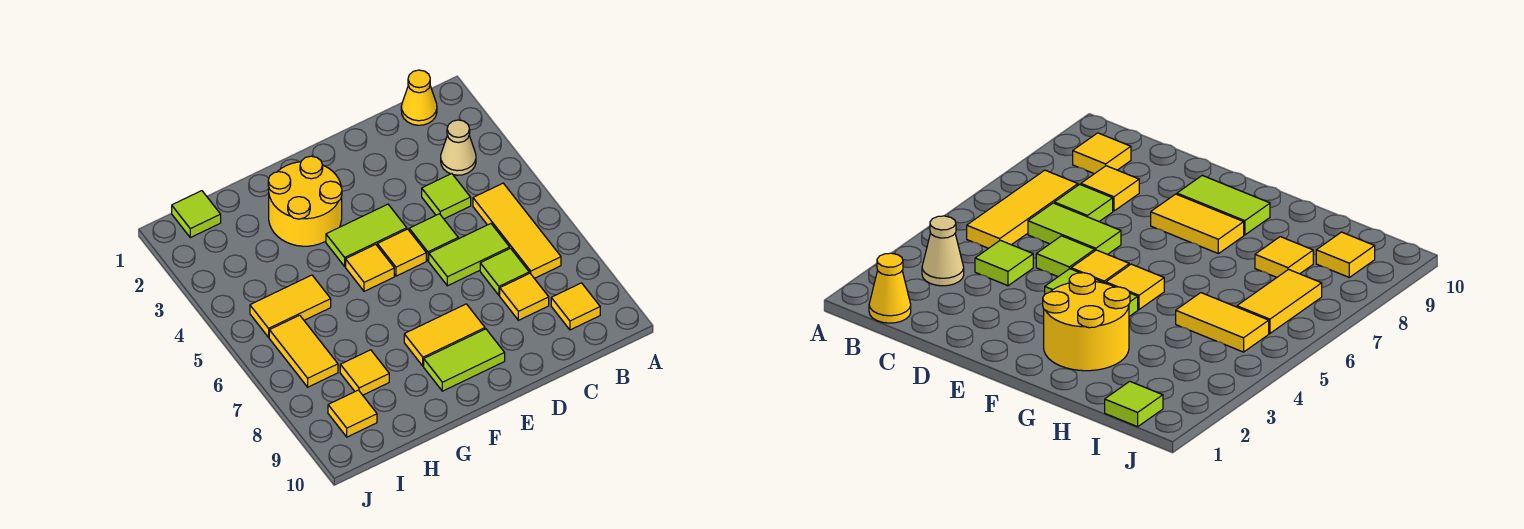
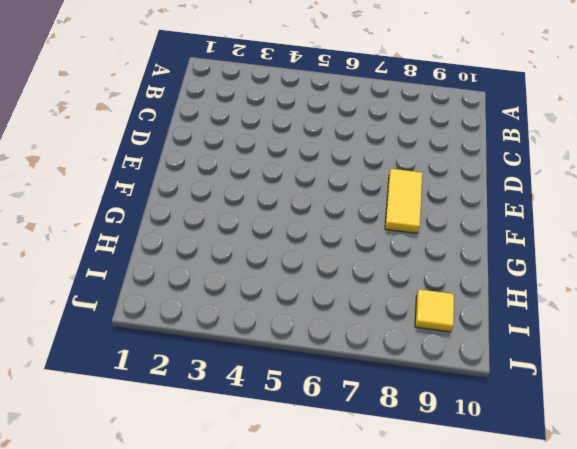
none -> yellow cone B1 level 1
none -> tan cone B3 level 1
none -> yellow tile B5:B7 level 1

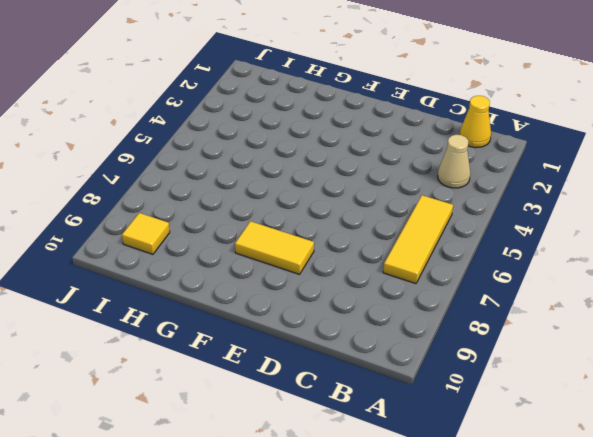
none -> yellow tile B9 level 1
none -> lime tile C4 level 1
none -> lime tile C6:D6 level 1

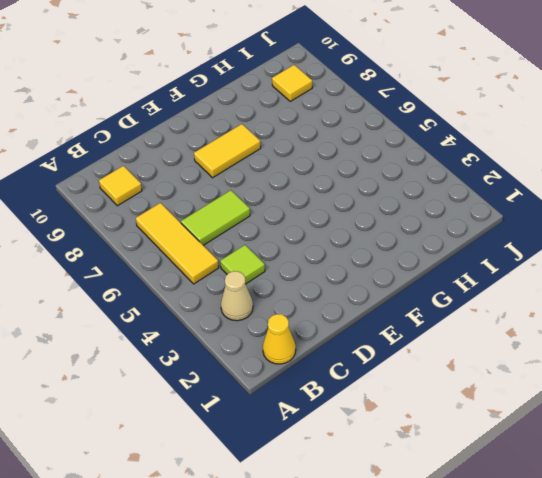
none -> lime tile C7 level 1
none -> yellow tile C8 level 1
none -> lime tile D5 level 1

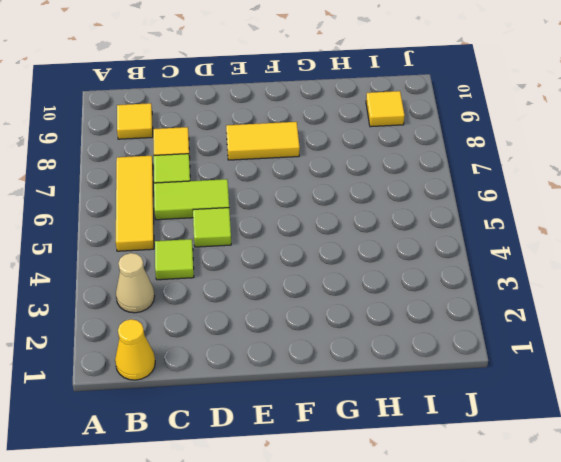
none -> lime tile E4:F4 level 1
none -> yellow tile E5 level 1
none -> lime tile E9:F9 level 1

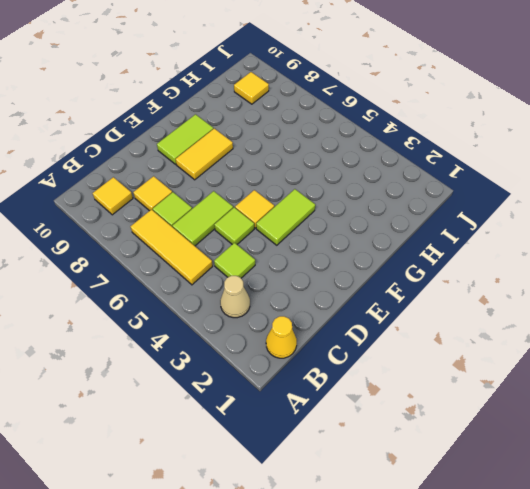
none -> yellow round brick F2:G3 level 1
none -> yellow tile F5 level 1
none -> yellow tile H5:I5 level 1

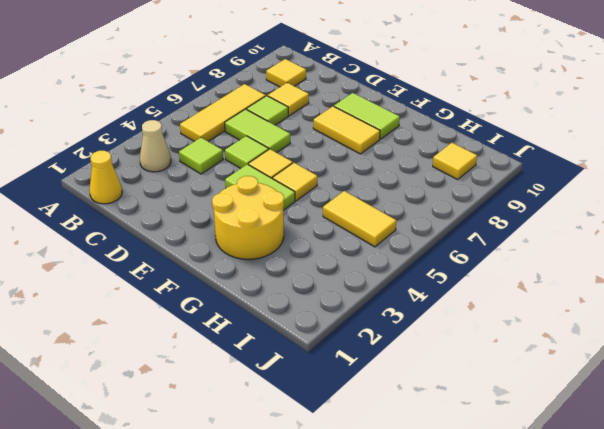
none -> yellow tile H8 level 1
none -> lime tile I1 level 1
none -> yellow tile I6:I7 level 1

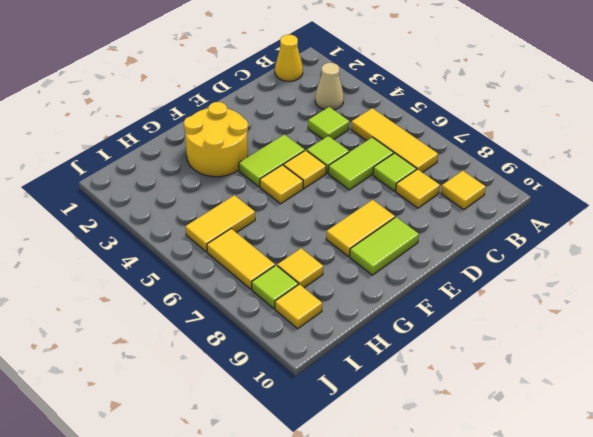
lime tile I8 level 1 -> lime tile I1 level 1

